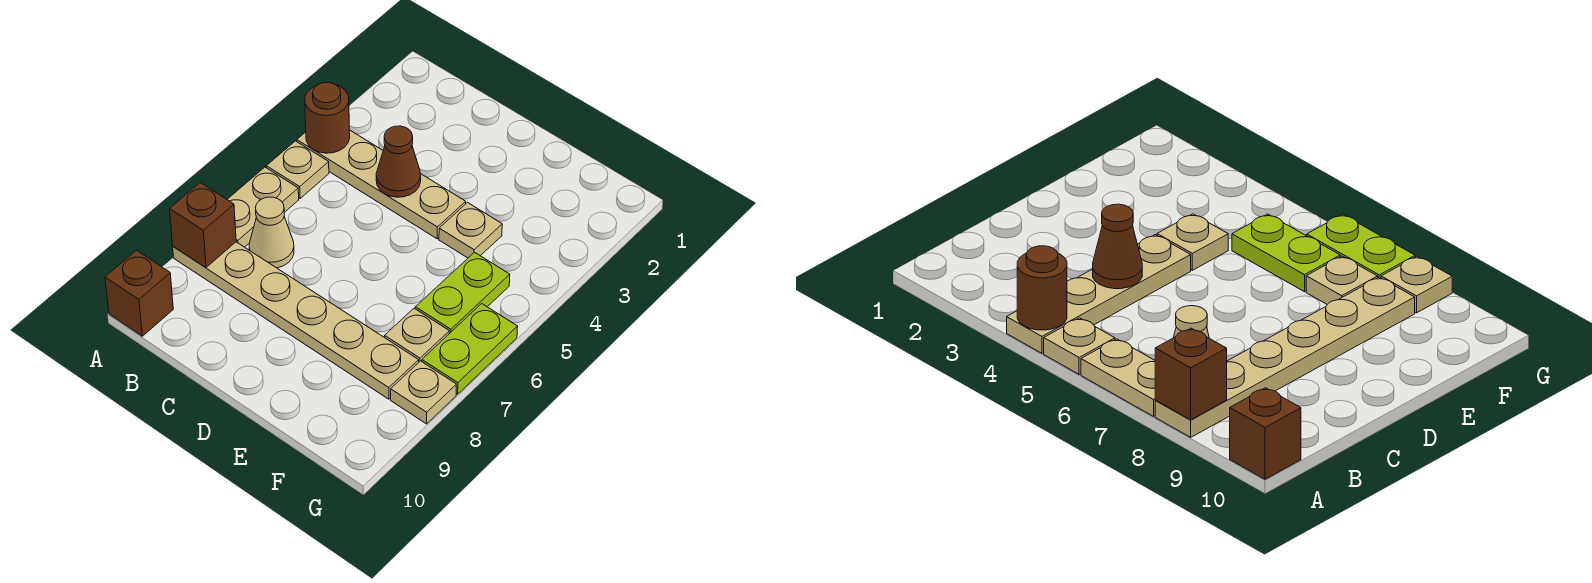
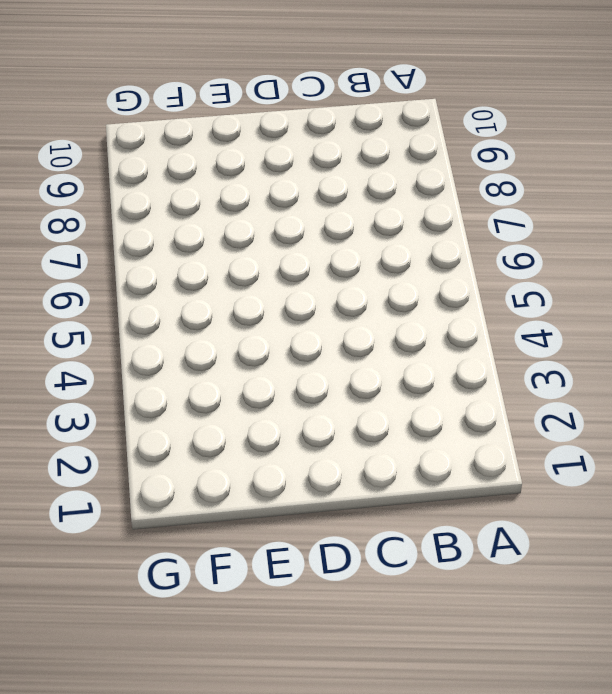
none -> tan plate A4:D4 level 1
none -> tan plate A5 level 1
none -> tan plate A6:A7 level 1

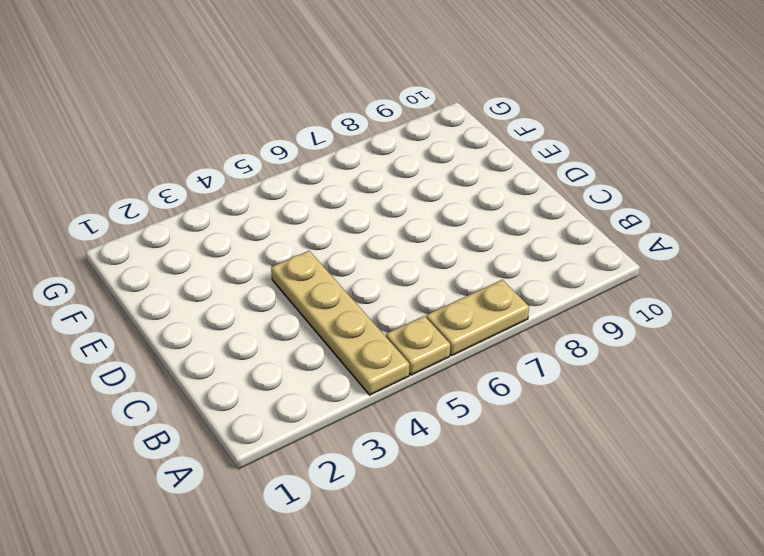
none -> tan plate A8:F8 level 1
none -> brown brick A10 level 1
none -> tan cone B7 level 1

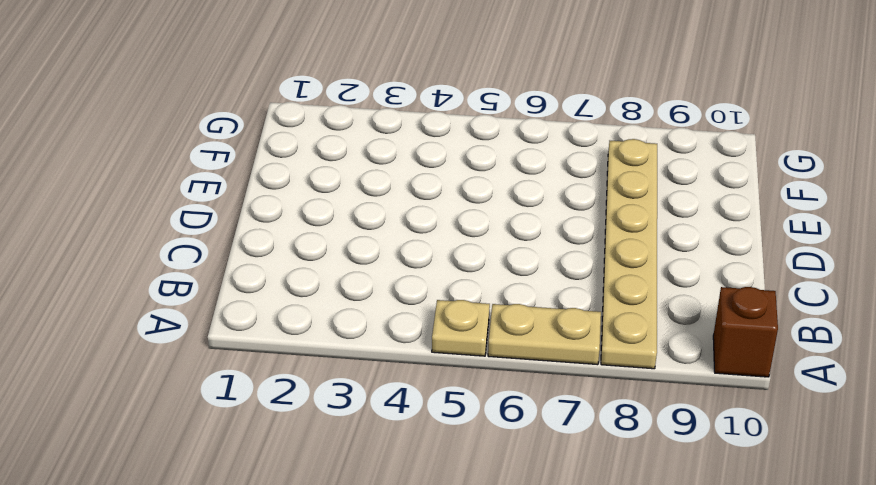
none -> tan plate A4:D4 level 1
none -> tan cone B7 level 1
none -> tan plate E4 level 1

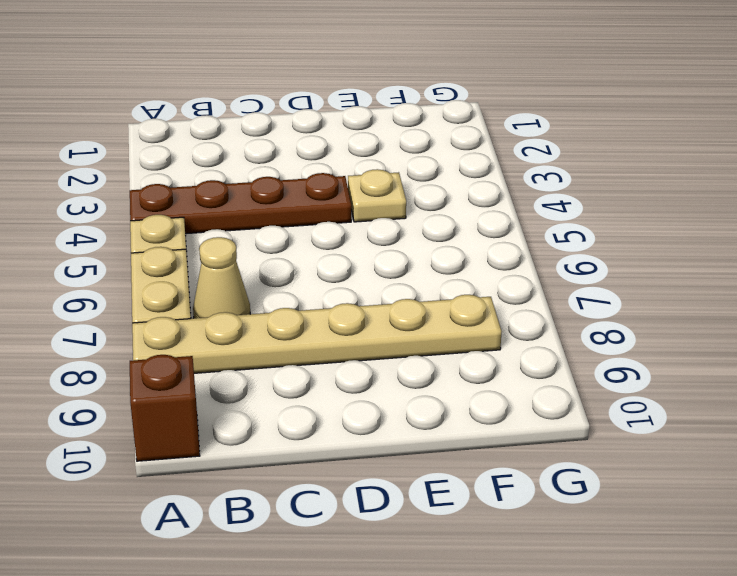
brown plate A4:D4 level 1 -> tan plate A4:D4 level 1
none -> lime plate F5:F6 level 1
none -> tan plate F7 level 1
none -> lime plate G6:G7 level 1

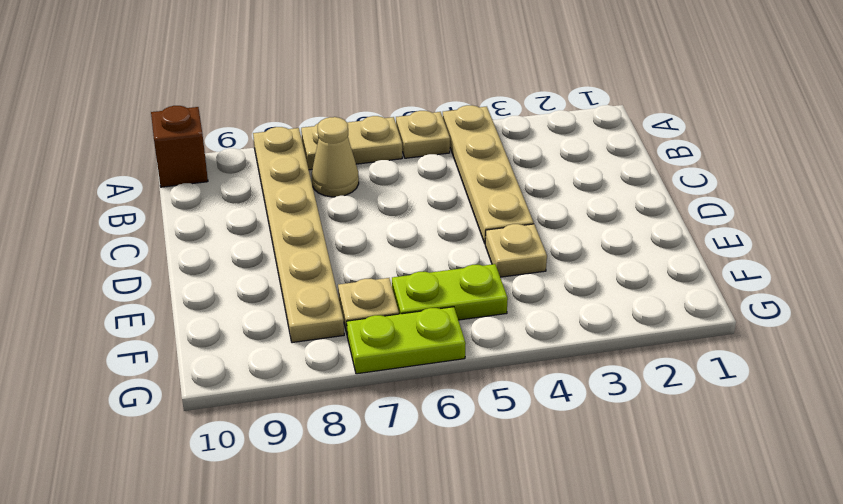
none -> tan plate G8 level 1
none -> brown round brick A4 level 2
none -> brown brick A8 level 2

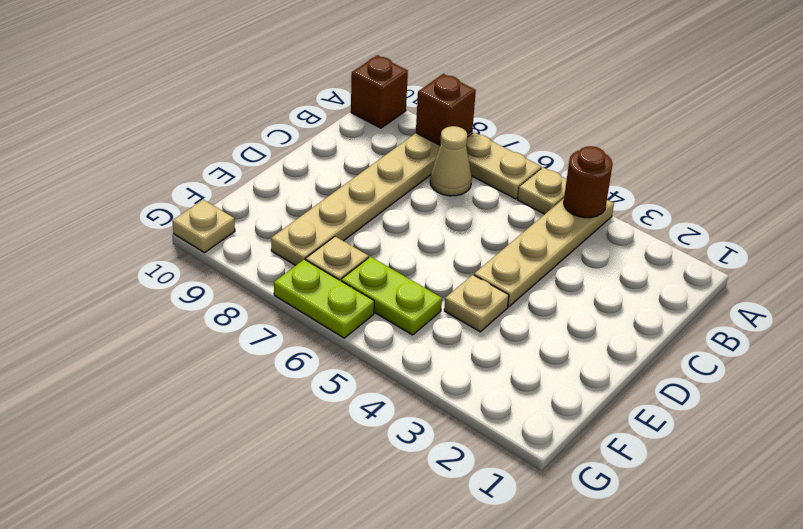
tan plate G10 level 1 -> tan plate G8 level 1
none -> brown cone C4 level 2

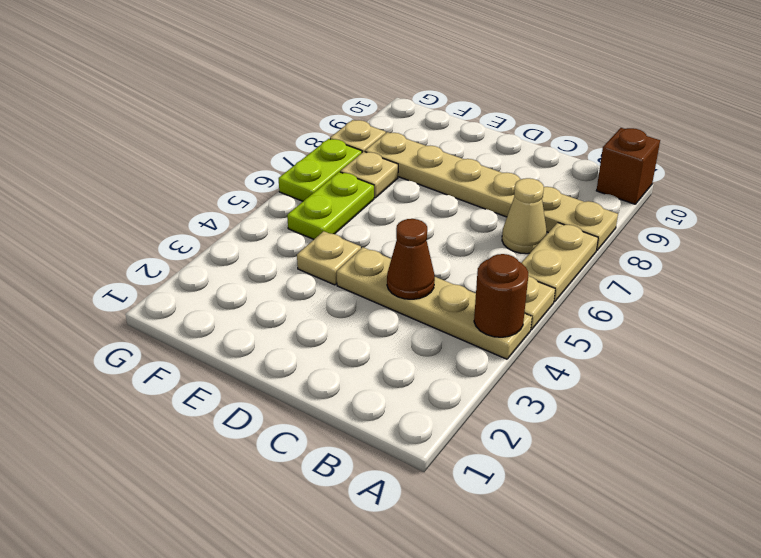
none -> brown brick A8 level 2

